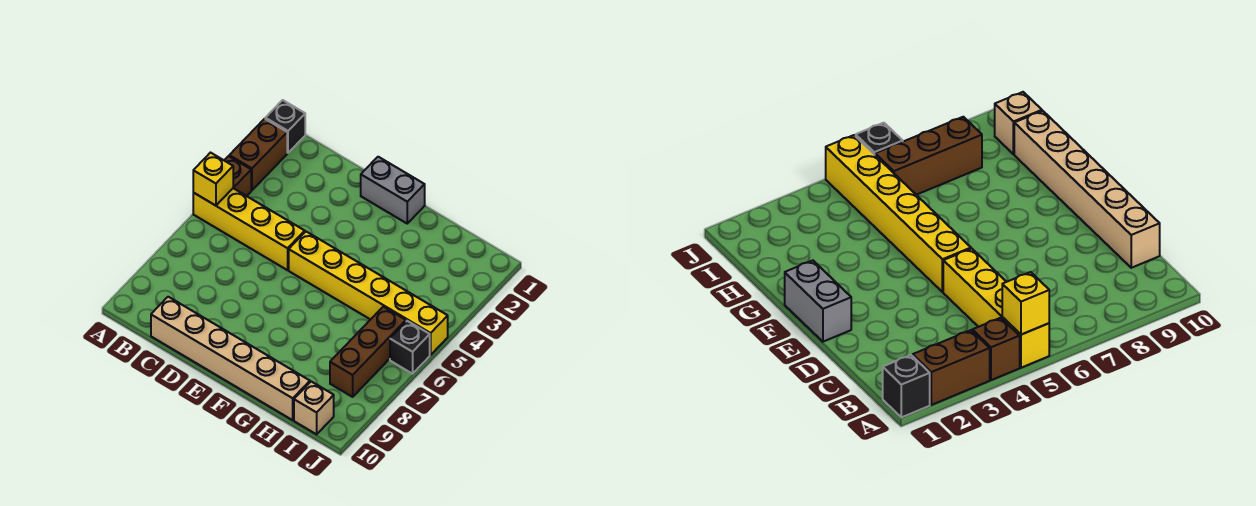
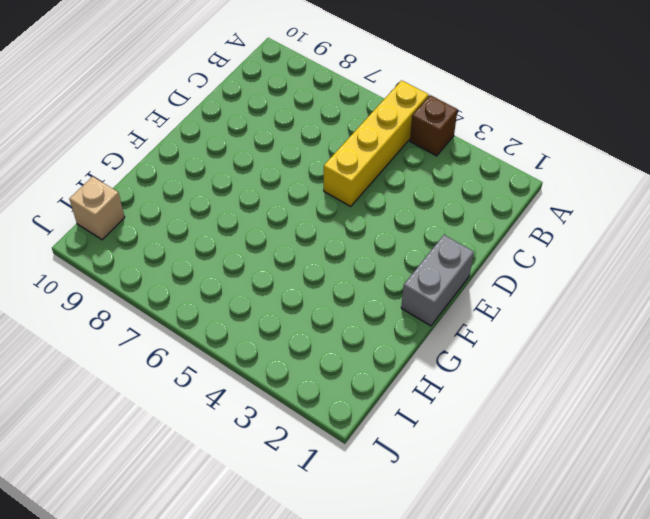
none -> black brick A1 level 1
none -> brown brick A2:A3 level 1

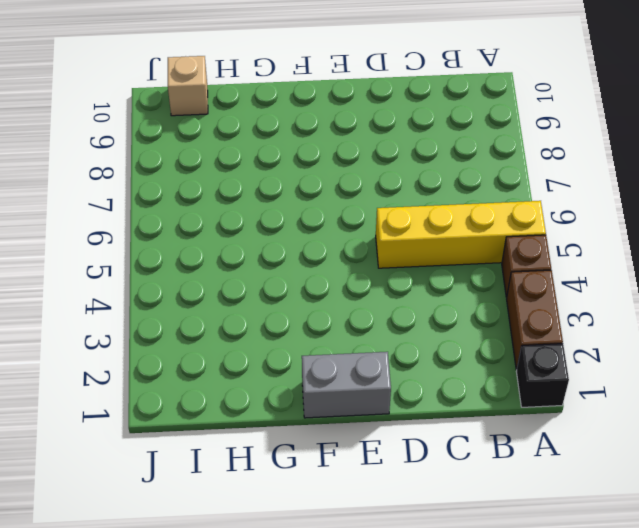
none -> tan brick C10:H10 level 1
none -> yellow brick E5:J5 level 1

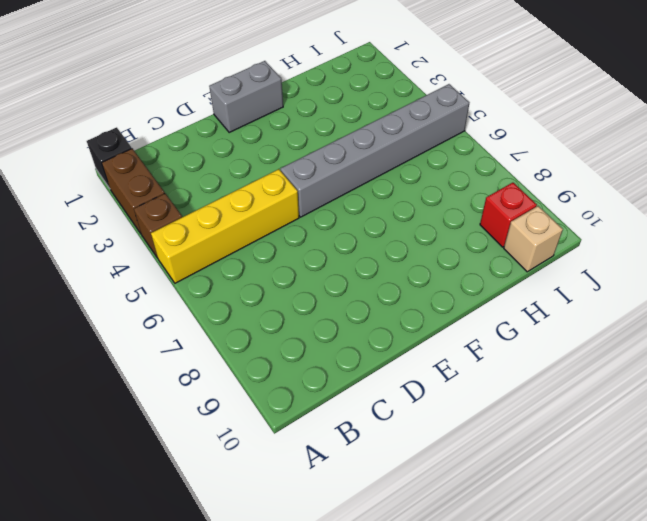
grey brick E5:J5 level 1 -> yellow brick E5:J5 level 1
red brick I9 level 1 -> none
none -> tan brick C10:H10 level 1
none -> brown brick I6:I8 level 1

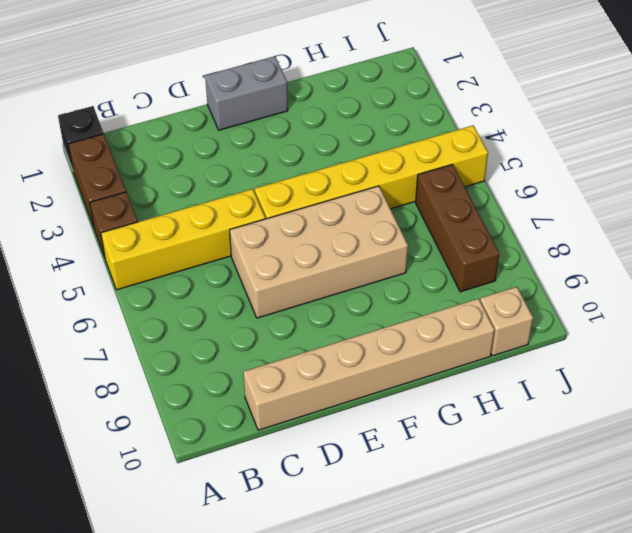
tan brick D6:G7 level 1 -> none
none -> black brick J6 level 1
none -> yellow brick A5 level 2

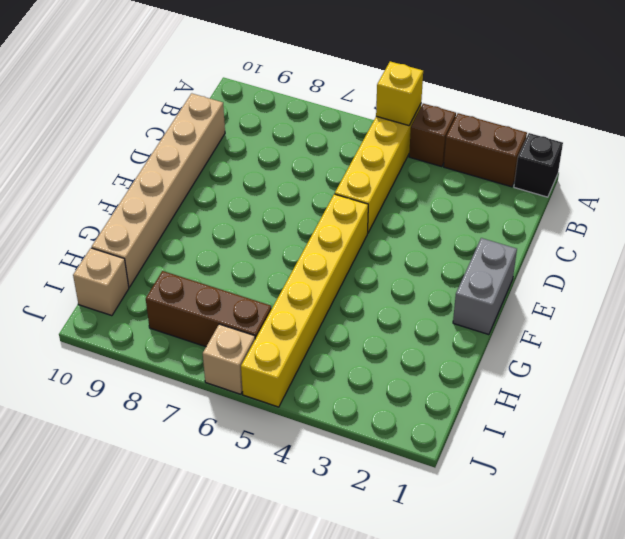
tan brick J6 level 1 -> black brick J6 level 1

